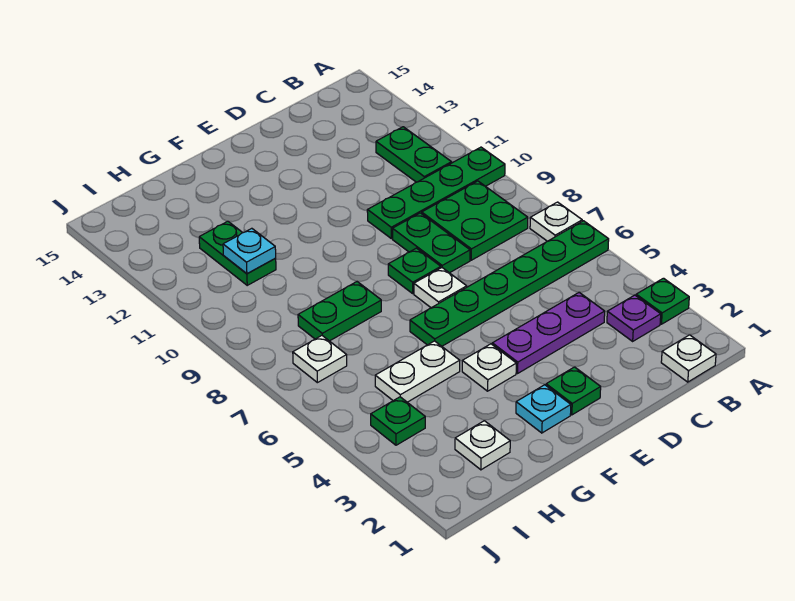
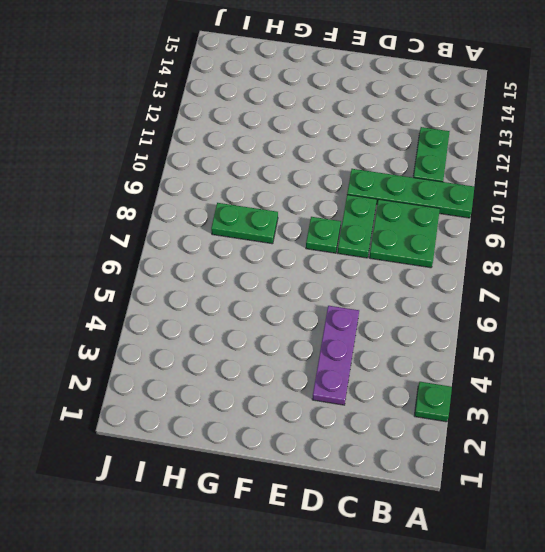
purple plate D3:D5 level 1 -> purple plate C4:E4 level 1
none -> green plate A6:F6 level 1
none -> white plate A7 level 1
none -> white plate B1 level 1

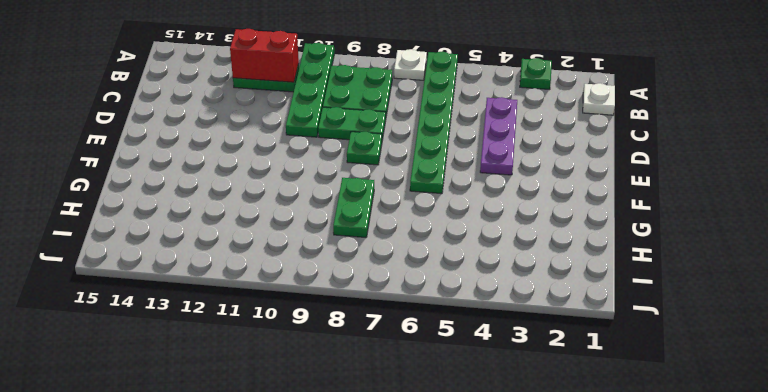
red brick B11:B12 level 2 -> none
none -> purple plate B3 level 1
none -> green plate E2 level 1
none -> white plate E7 level 1

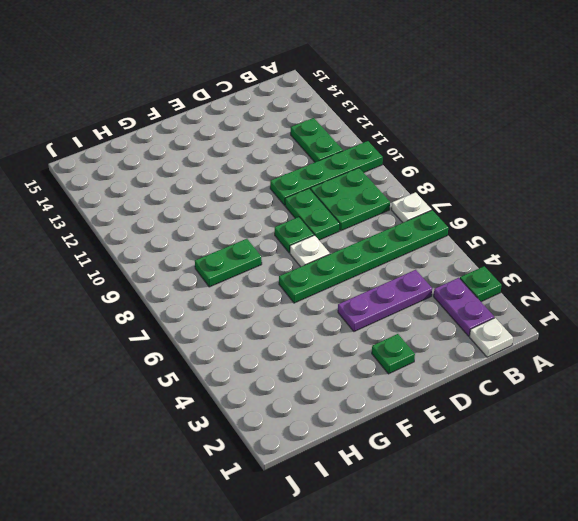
purple plate B2:B3 level 1 -> purple plate B3 level 1
none -> cyan plate F2 level 1
none -> white plate F4 level 1
none -> white plate G5:H5 level 1

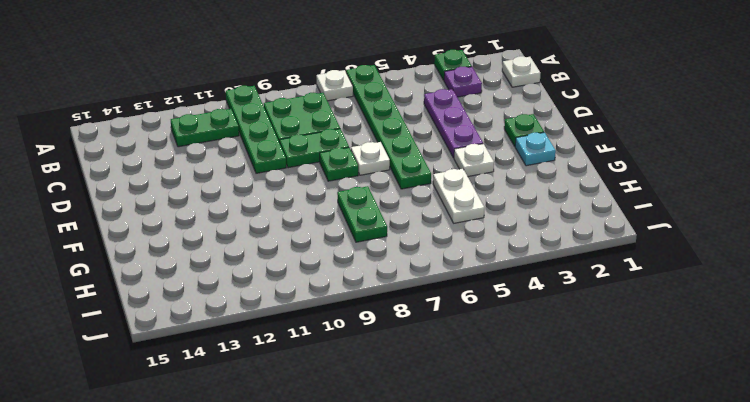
none -> white plate H2 level 1
none -> green plate H11:H12 level 1
none -> green plate I4 level 1

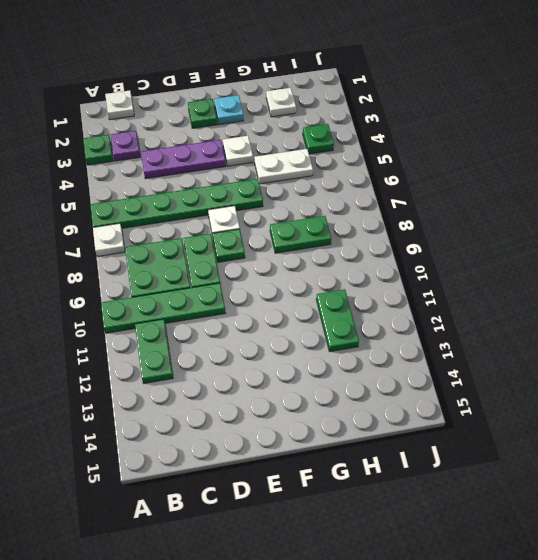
none -> white plate I7 level 1
none -> cyan plate H11 level 2

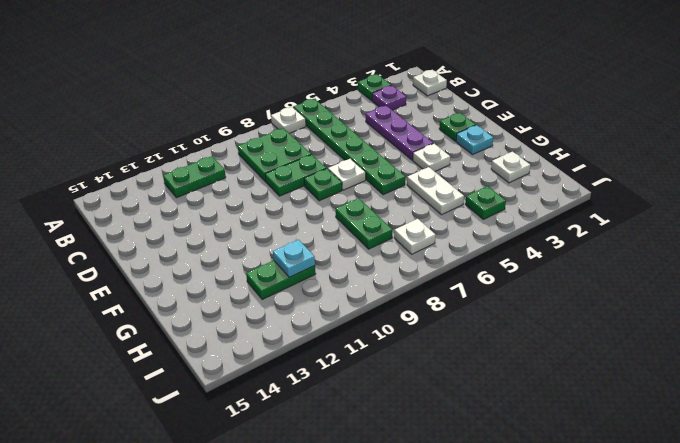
none -> green plate A10:D10 level 1

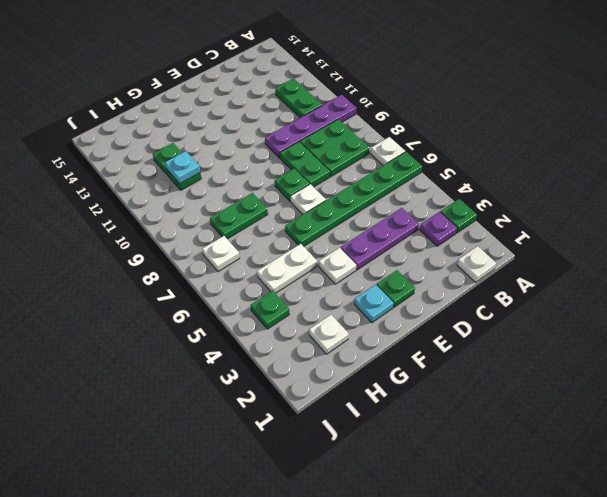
purple plate A10:D10 level 1 -> green plate A10:D10 level 1

